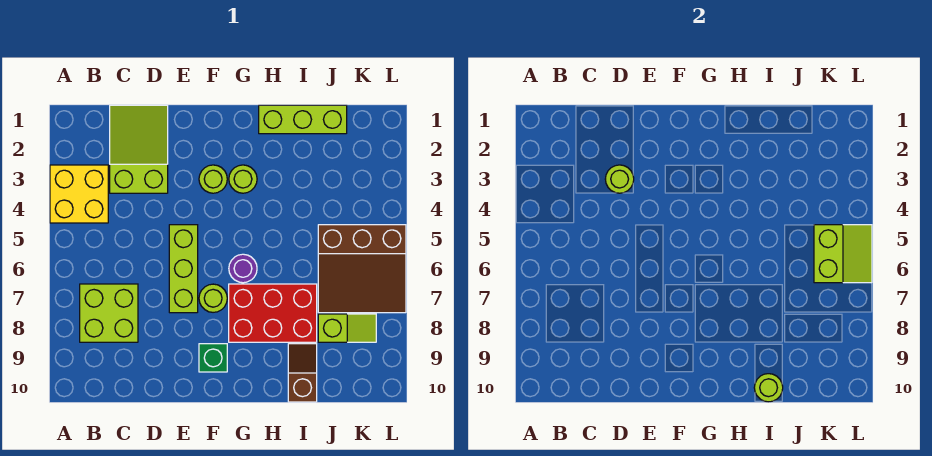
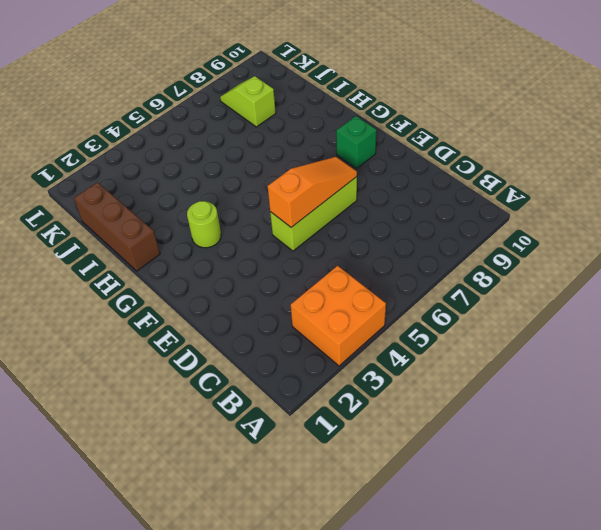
orange brick A3:B4 level 1 -> yellow brick A3:B4 level 1
orange slope E5:E7 level 2 top 5 -> none
brown brick H1:J1 level 1 -> lime brick H1:J1 level 1
none -> lime brick B7:C8 level 1
none -> lime slope C1:D3 level 1 top 3
none -> lime round brick F3 level 1

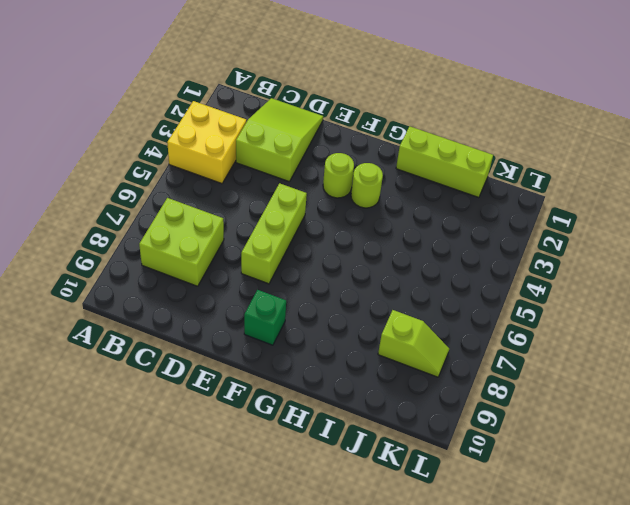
none -> lime round brick F7 level 1
none -> purple round brick G6 level 1
none -> red brick G7:I8 level 1

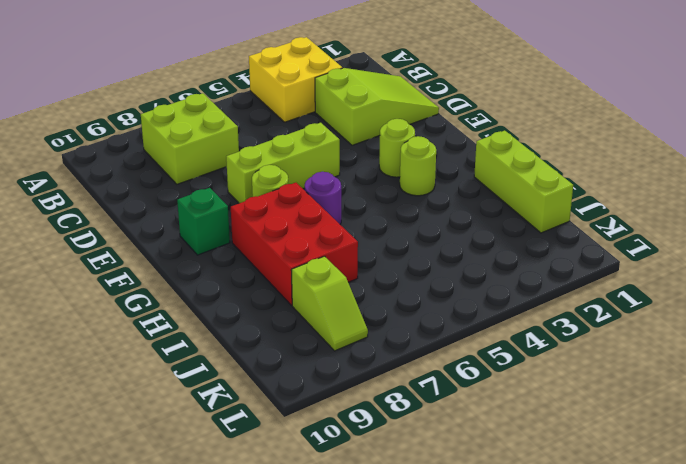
none -> brown slope I9:I10 level 1 top 10
none -> brown slope J5:L7 level 1 top 5
none -> lime round brick D3 level 2

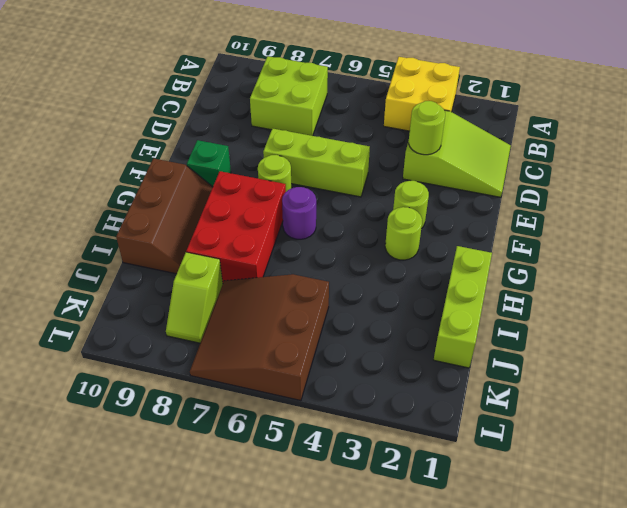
brown slope G9:I10 level 1 top 10 -> brown slope I9:I10 level 1 top 10
none -> lime round brick I10 level 2
none -> lime slope K5:L6 level 2 top K

